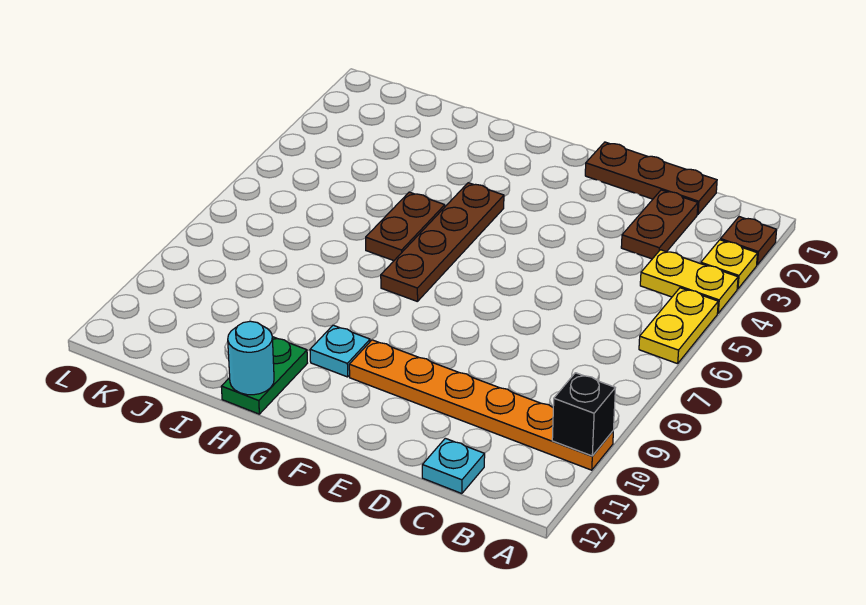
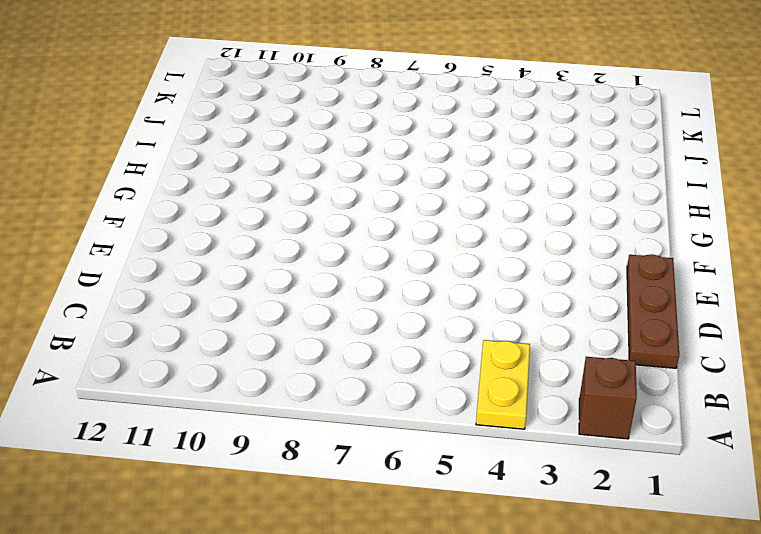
brown brick A2 level 1 -> brown plate A2 level 1
none -> yellow plate A3 level 1
none -> yellow plate A5:A6 level 1
none -> orange plate A10:F10 level 1

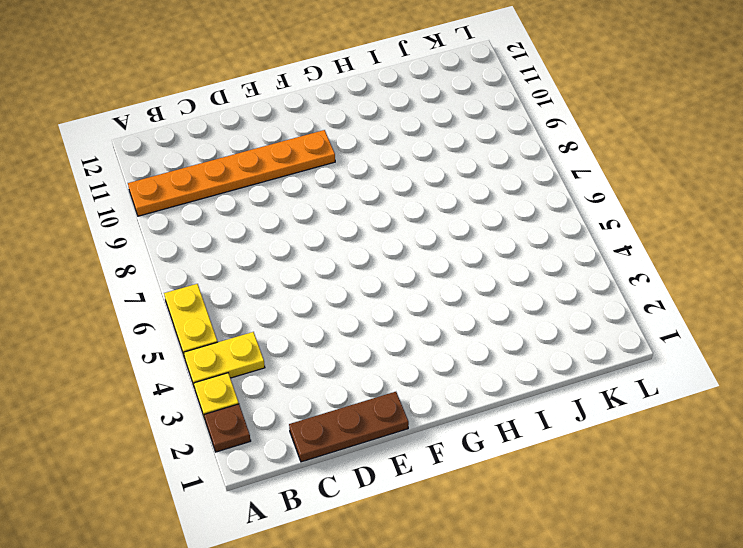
none -> brown plate C2:C3 level 1
none -> cyan plate C12 level 1
none -> brown plate G4:G7 level 1

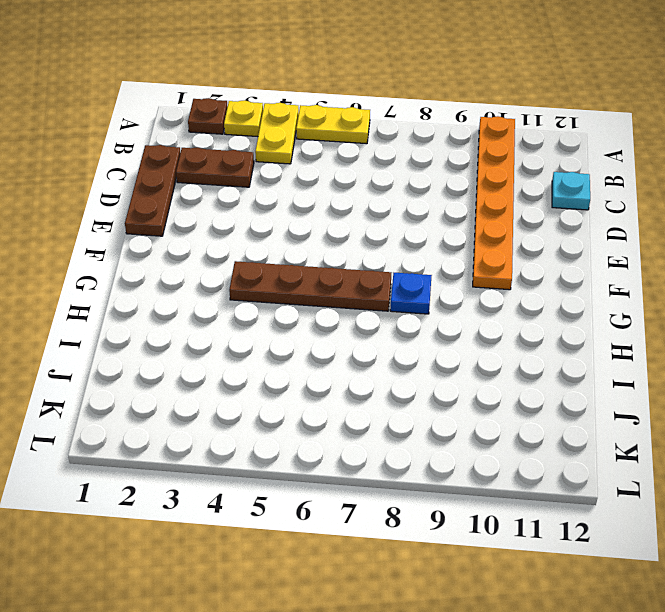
blue plate G8 level 1 -> none
none -> cyan plate G10 level 1
none -> brown plate H5:H6 level 1
none -> green plate H11:H12 level 1

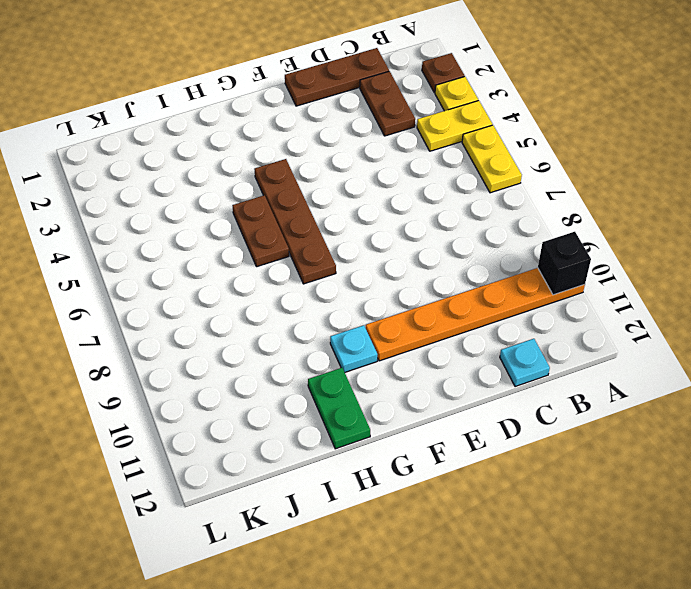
none -> cyan round brick H12 level 2

